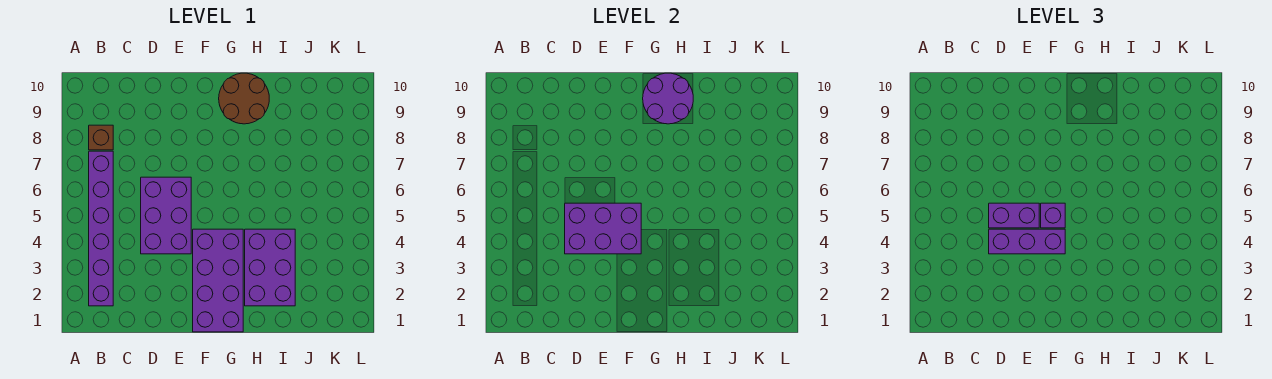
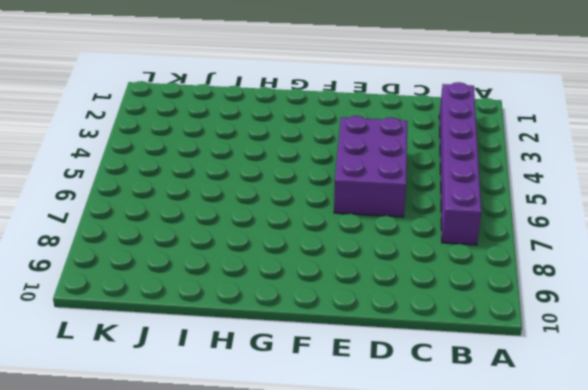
none -> brown brick B8 level 1
none -> purple brick F1:G4 level 1

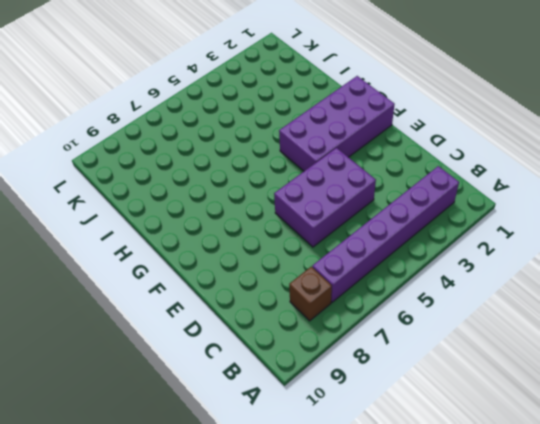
none -> brown round brick G9:H10 level 1
none -> purple brick H2:I4 level 1

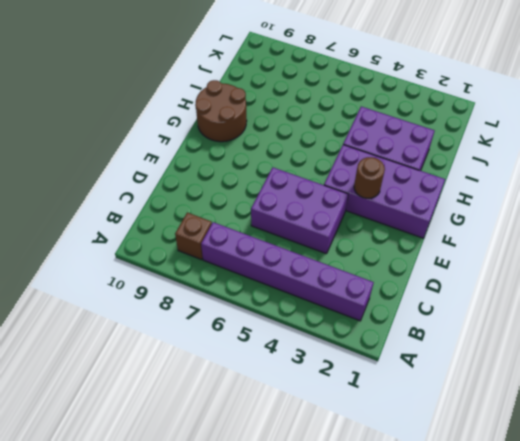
brown round brick F3 level 2 -> none
none -> purple brick D4:F5 level 2
none -> purple round brick G9:H10 level 2

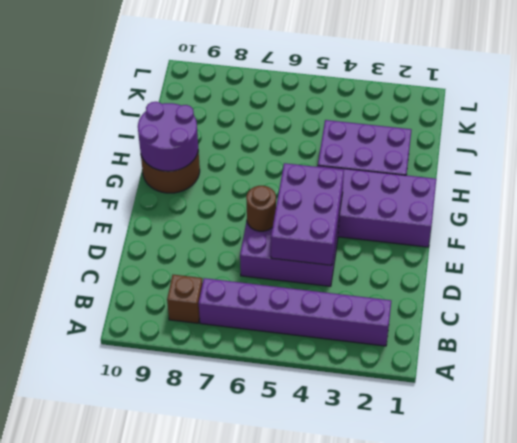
brown round brick E6 level 2 -> none
none -> purple brick D4:F4 level 3
none -> purple brick D5:E5 level 3

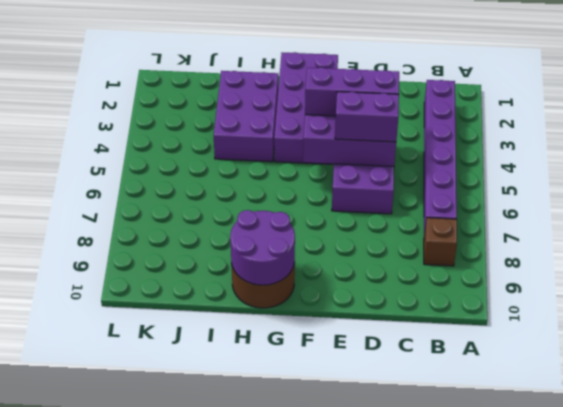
none -> purple brick F5 level 3

